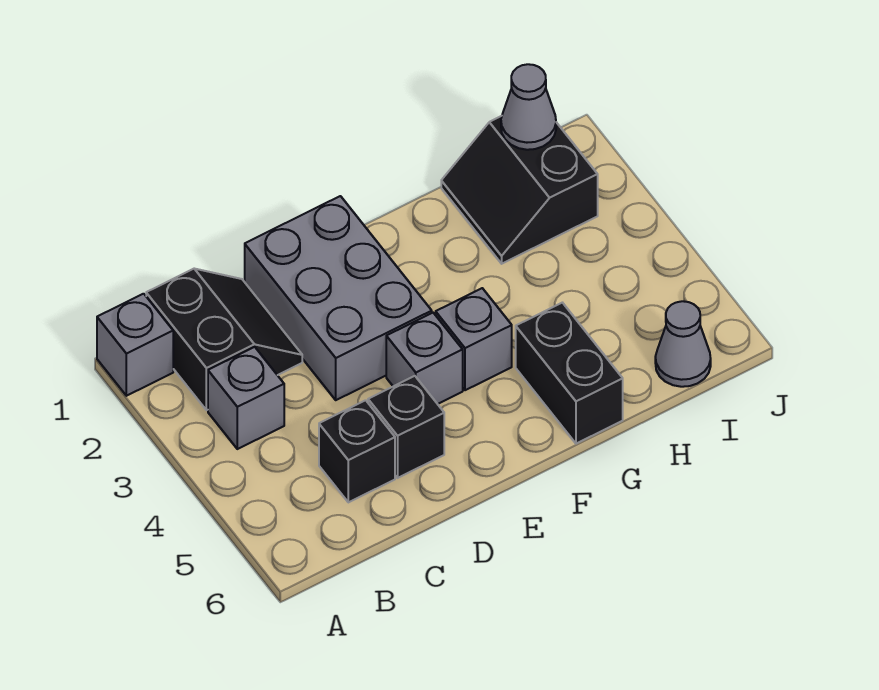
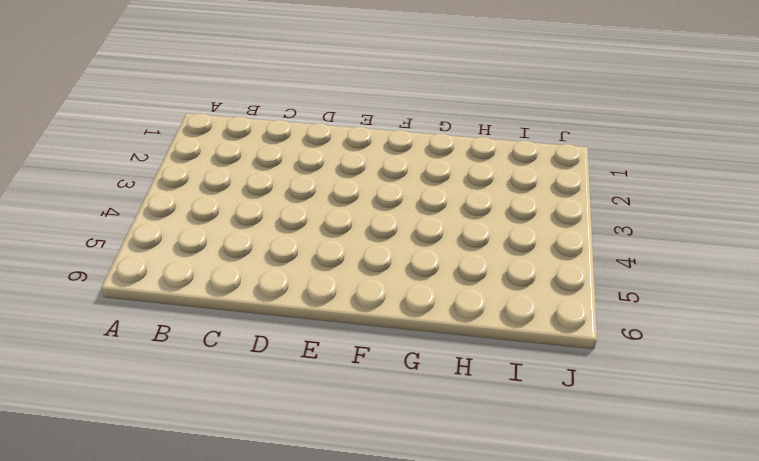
none -> grey brick A1 level 1
none -> black slope B1:C2 level 1 top B
none -> grey brick B3 level 1

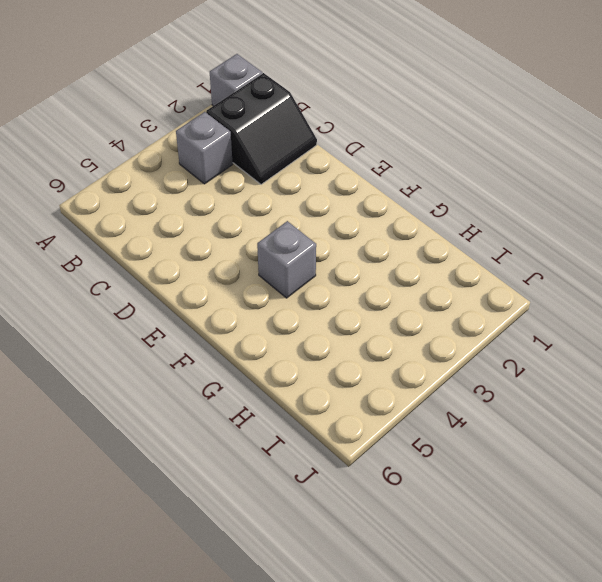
none -> black brick C5 level 1
none -> grey brick D1:E3 level 1
none -> black brick D5 level 1

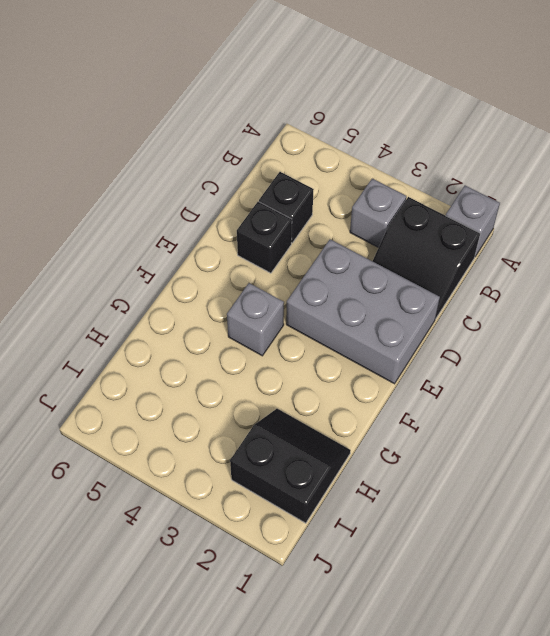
none -> grey brick E4 level 1
none -> black brick G5:G6 level 1
none -> grey cone I6 level 1

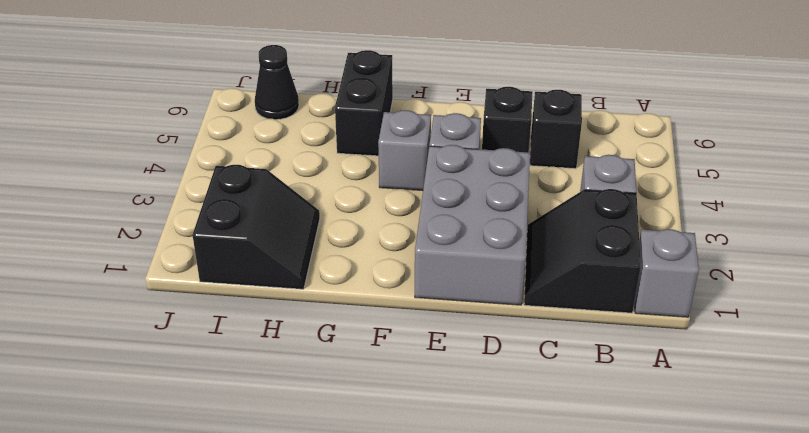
black cone I6 level 1 -> grey cone I6 level 1
none -> grey cone I1 level 2

